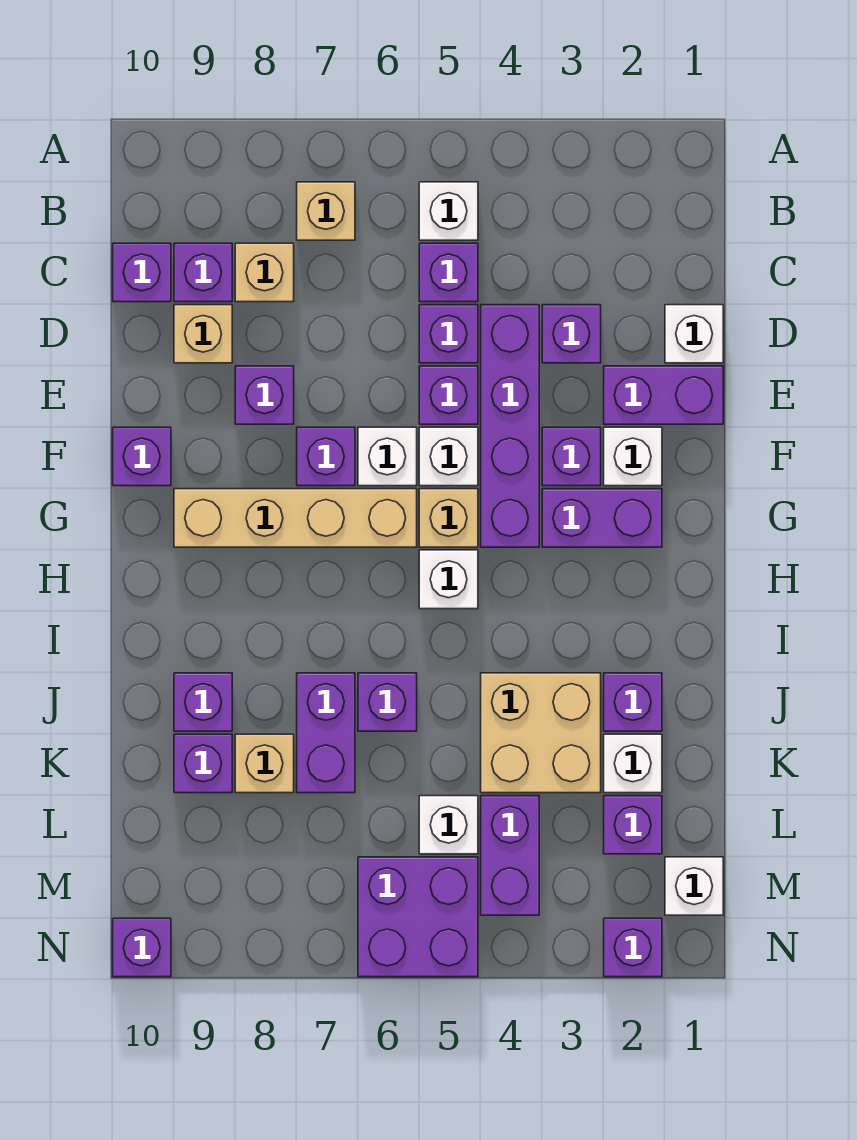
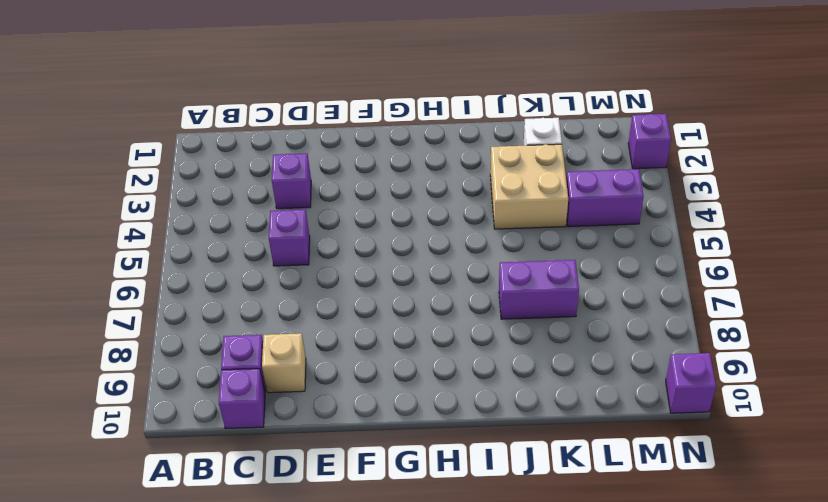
none -> white brick B5 level 1
none -> tan brick B7 level 1
none -> purple brick C5 level 1
none -> tan brick C8 level 1

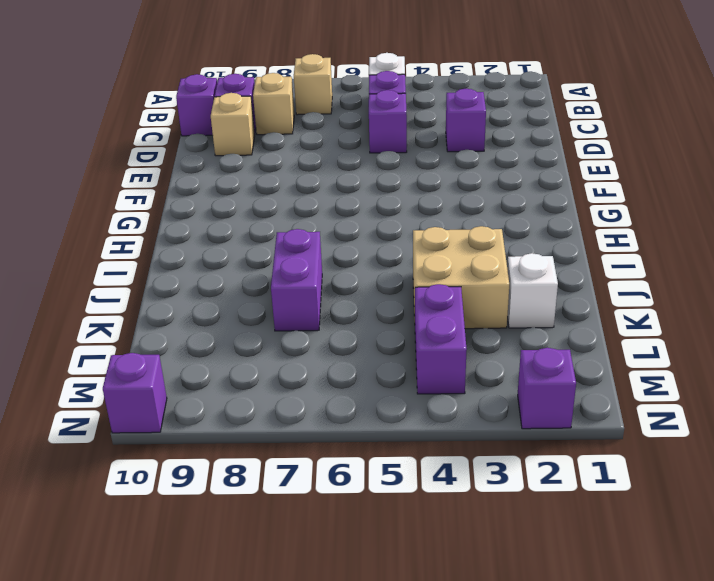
none -> white brick D1 level 1
none -> purple brick D4:G4 level 1
none -> purple brick E1:E2 level 1
none -> purple brick E5 level 1

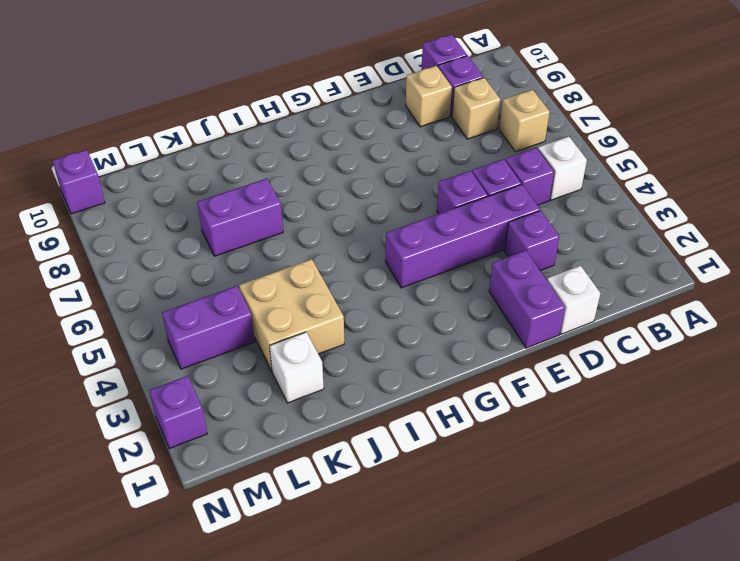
none -> purple brick E8 level 1
none -> white brick F2 level 1
none -> purple brick F3 level 1
none -> white brick F5 level 1

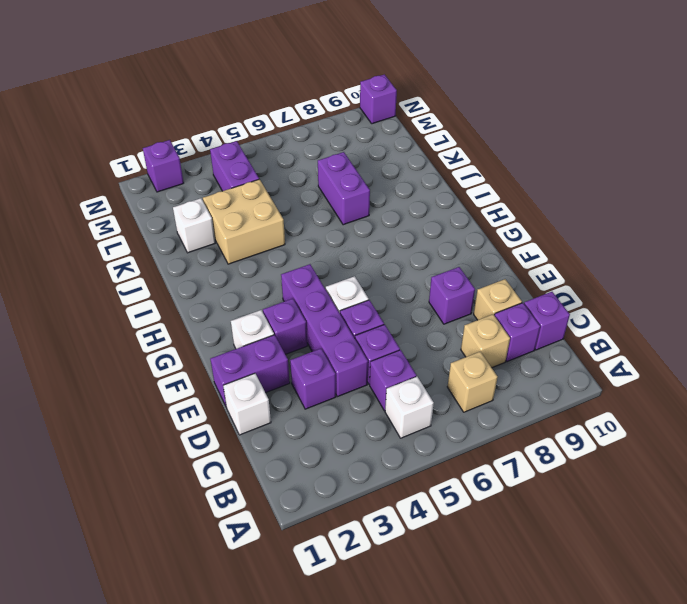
none -> white brick F6 level 1
none -> purple brick F7 level 1
none -> purple brick F10 level 1
none -> purple brick G2:G3 level 1

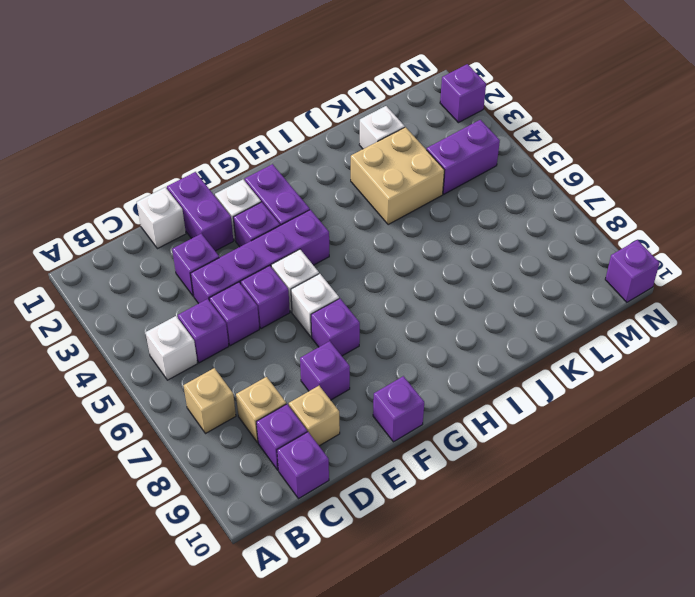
none -> tan brick G5 level 1
none -> tan brick G6:G9 level 1
none -> white brick H5 level 1
none -> purple brick J2 level 1

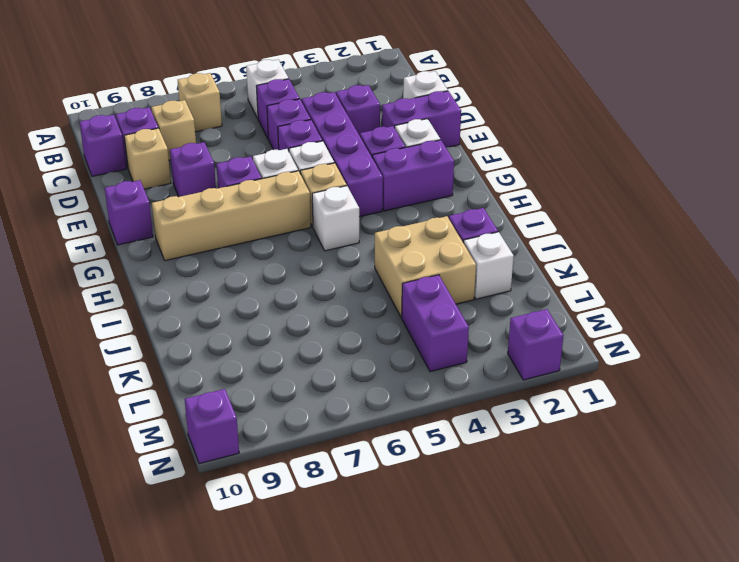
none -> purple brick J6 level 1
none -> purple brick J7:K7 level 1
none -> purple brick J9 level 1
none -> tan brick K8 level 1

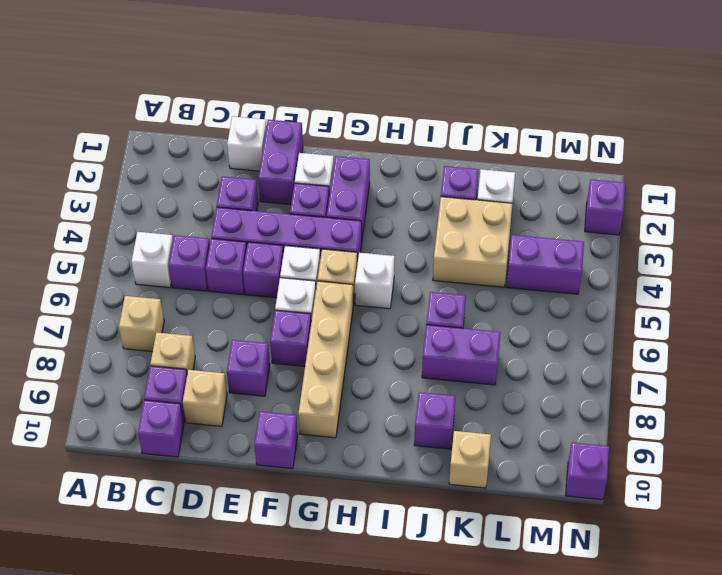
tan brick K10 level 1 -> tan brick K8 level 1
none -> purple brick K9 level 1
none -> purple brick L2 level 1
none -> white brick L5 level 1
none -> white brick M1 level 1

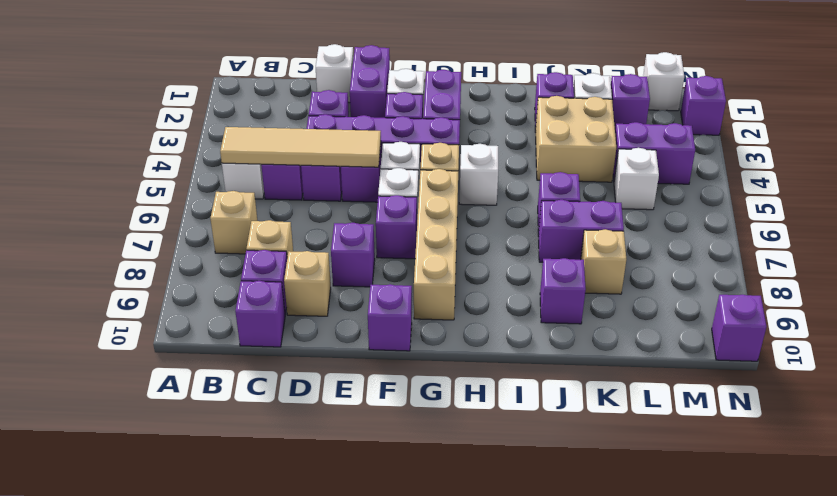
tan tile B5:E5 level 2 -> none
none -> purple brick K9 level 1
none -> purple brick M5:N6 level 1

